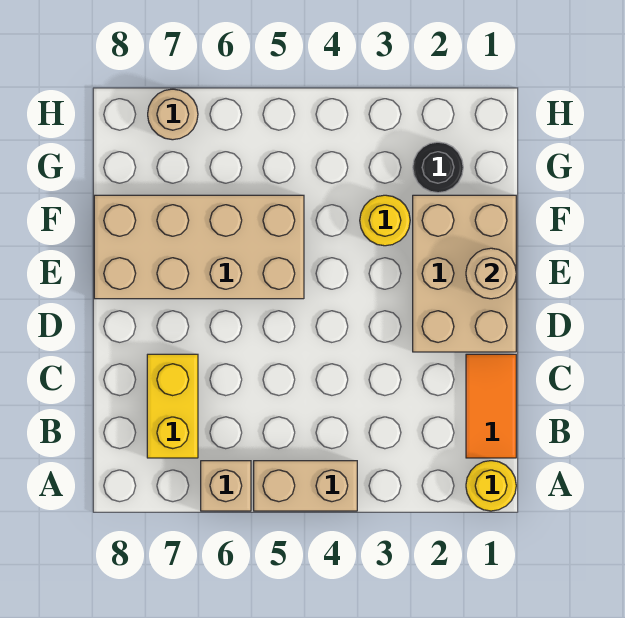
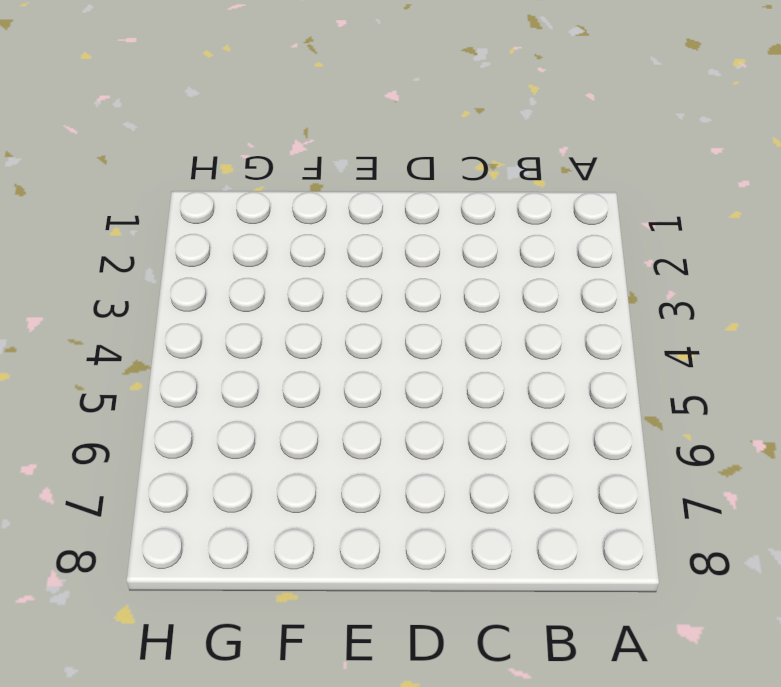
none -> yellow round brick A1 level 1
none -> tan brick A4:A5 level 1

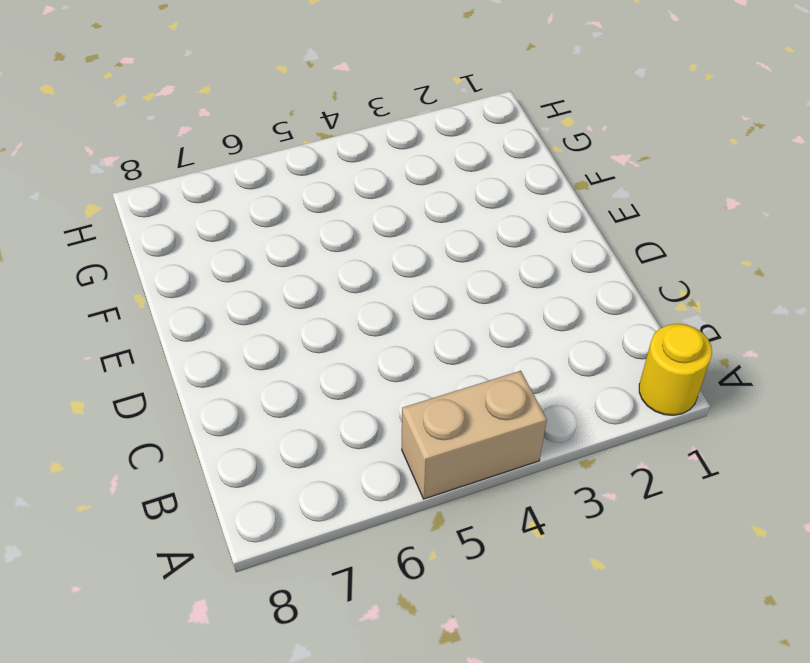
none -> tan brick A6 level 1
none -> orange tile B1:C1 level 1

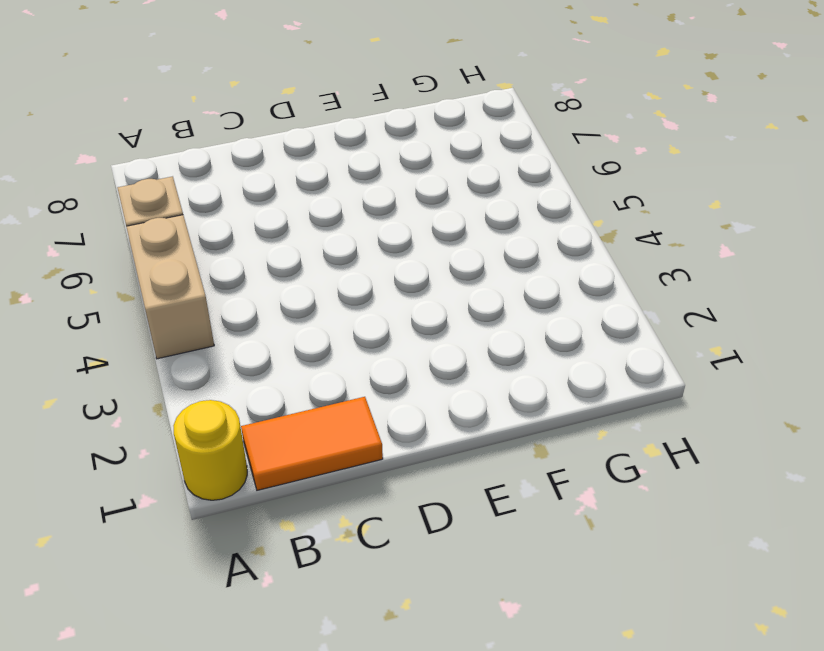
none -> yellow brick B7:C7 level 1
none -> tan brick D1:F2 level 1

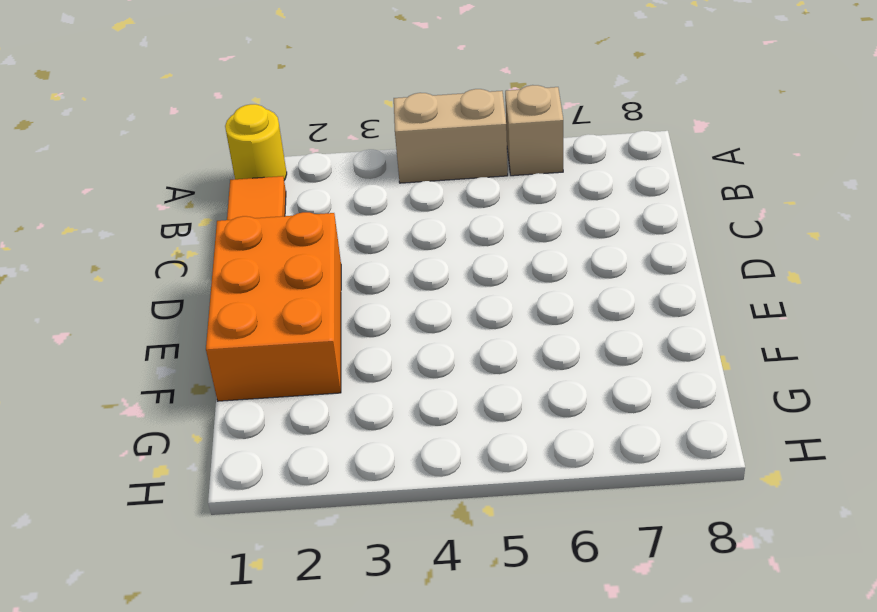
orange brick D1:F2 level 1 -> tan brick D1:F2 level 1
none -> yellow brick B7:C7 level 1
none -> tan brick E5:F8 level 1

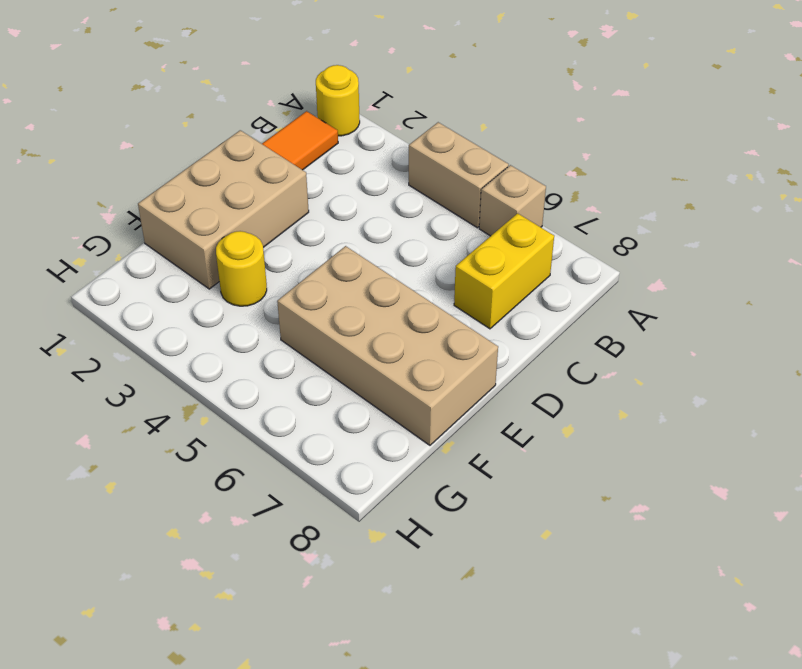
none -> black round brick G2 level 1
none -> tan round brick H7 level 1

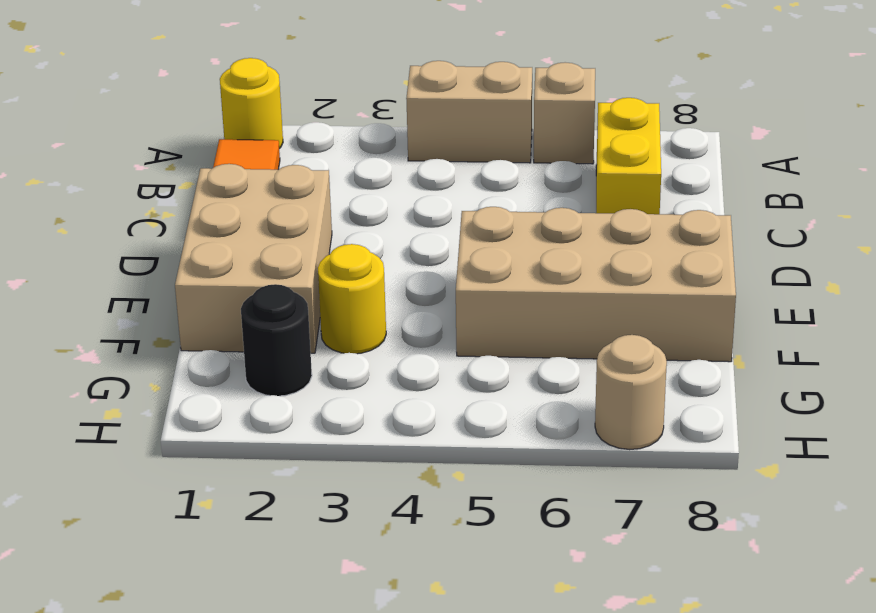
none -> tan round brick E1 level 2

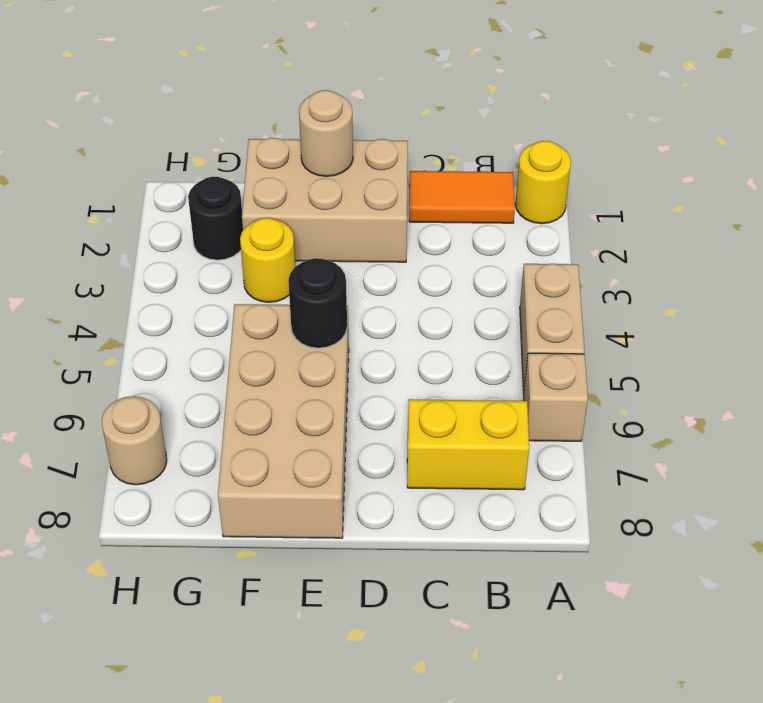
black round brick E5 level 2 -> none

